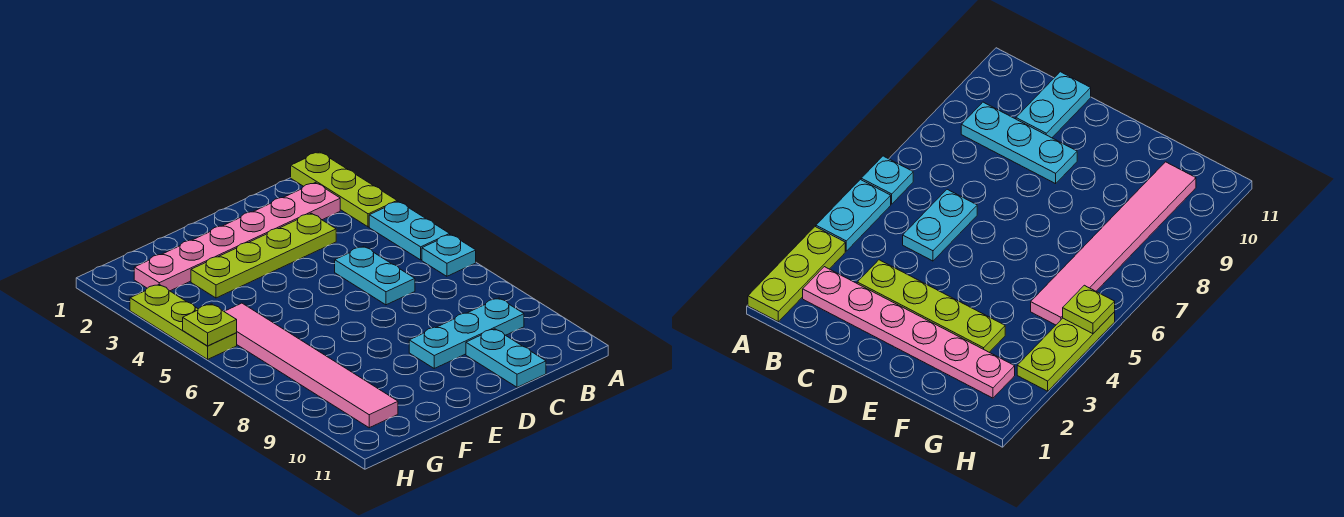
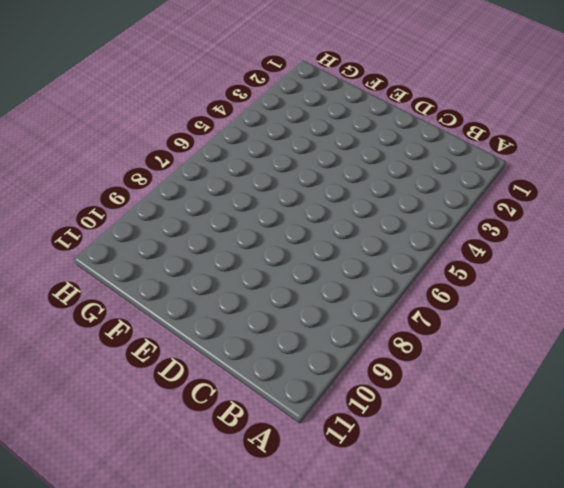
none -> lime plate A1:A3 level 1
none -> cyan plate A4:A5 level 1

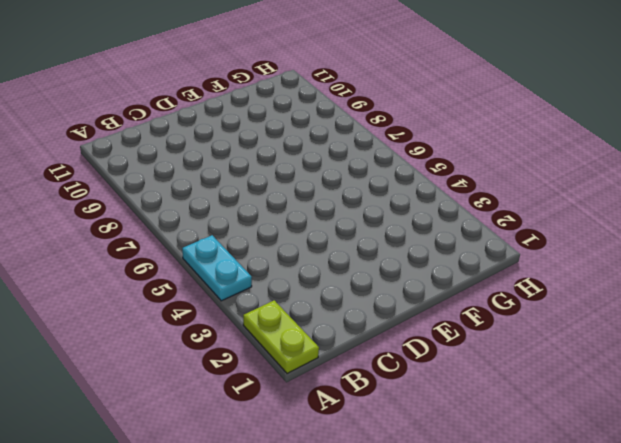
lime plate A1:A2 level 1 -> lime plate A1:A3 level 1
none -> cyan plate A6 level 1
none -> pink plate B2:G2 level 1

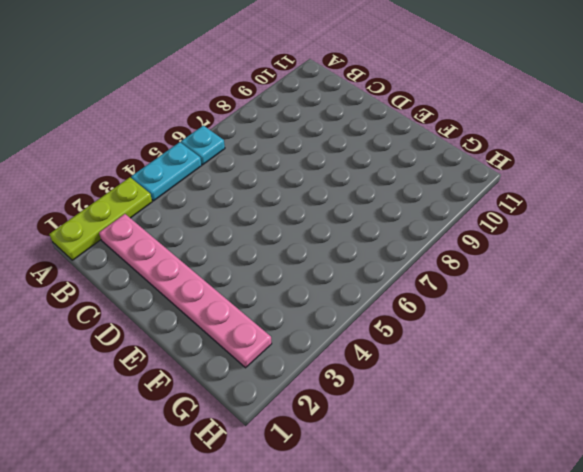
none -> cyan plate B9:D9 level 1
none -> lime plate C3:F3 level 1

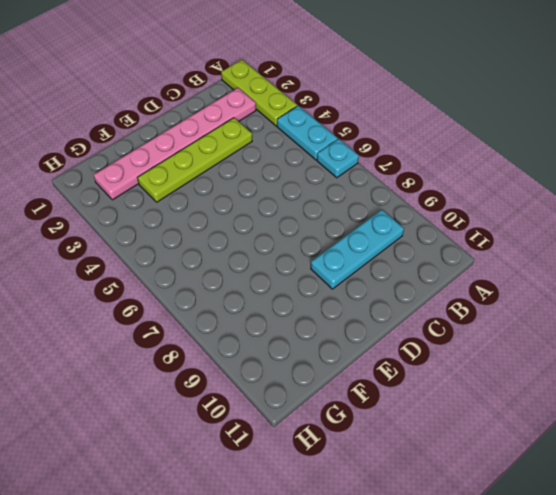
none -> cyan plate C5:C6 level 1
none -> cyan plate C10:C11 level 1

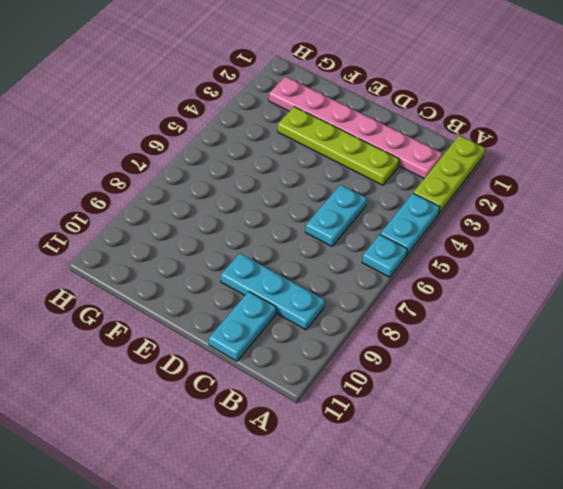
none -> pink tile G5:G10 level 1
none -> lime plate H3:H5 level 1

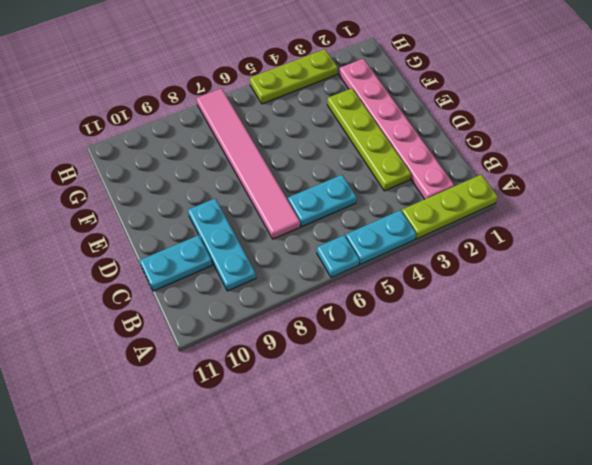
pink tile C7:H7 level 1 -> pink tile G5:G10 level 1
none -> lime plate H5 level 2

